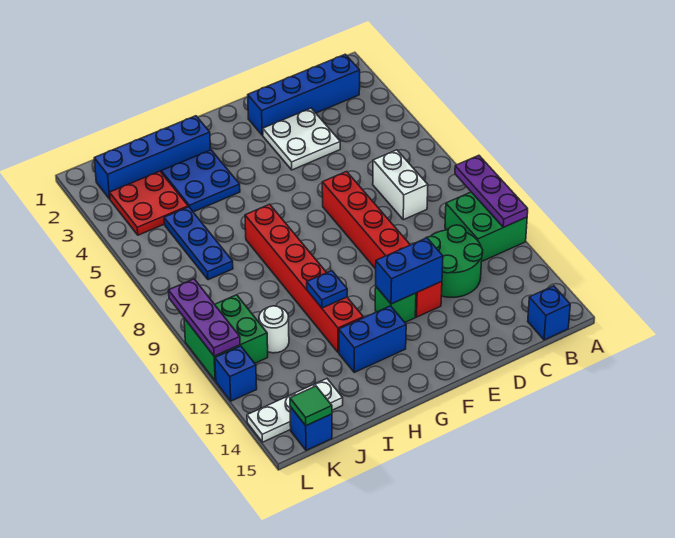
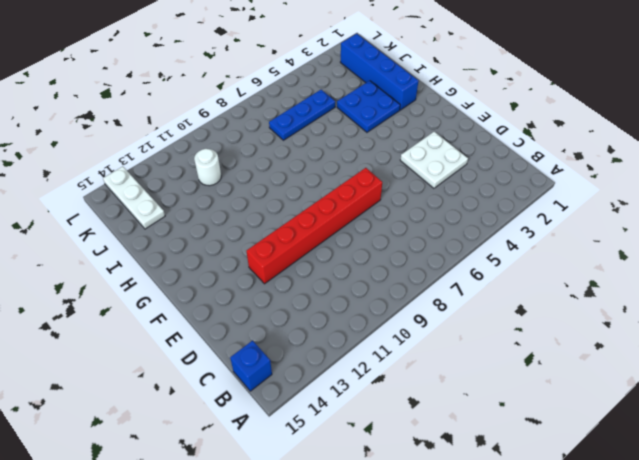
none -> green brick A10:B11 level 1
none -> blue brick B2:E2 level 1
none -> white brick C7:C8 level 1

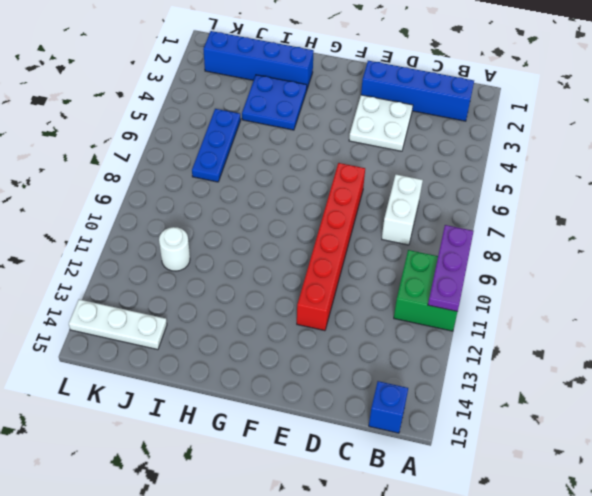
none -> green round brick C11:D12 level 1
none -> green brick F12 level 1
none -> blue brick G13:H13 level 1

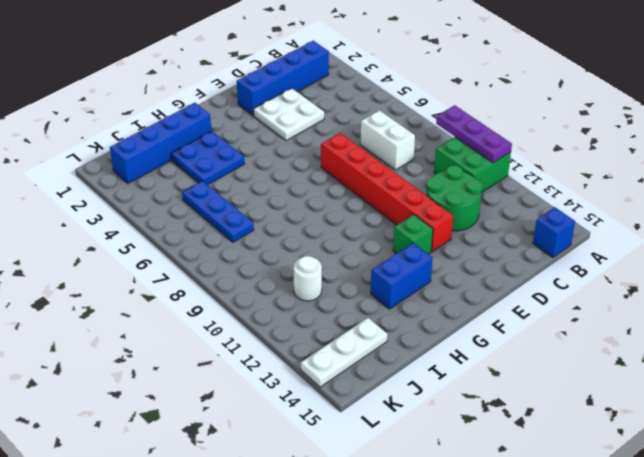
none -> red brick H7:H12 level 1
none -> red plate J3:K4 level 1
none -> green brick K10:L11 level 1

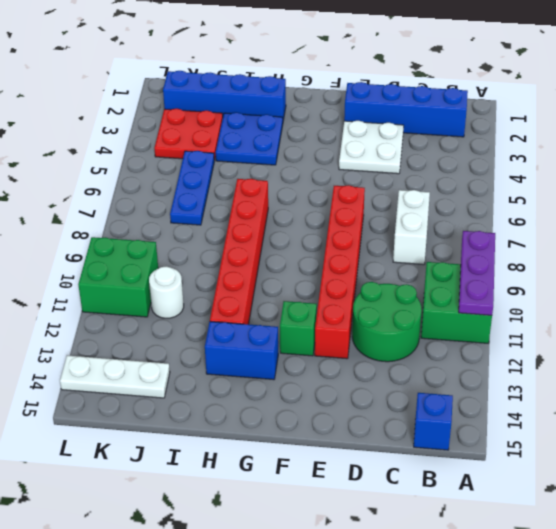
none -> blue brick K15 level 1
none -> blue brick L12 level 1
none -> blue brick E12:F12 level 2

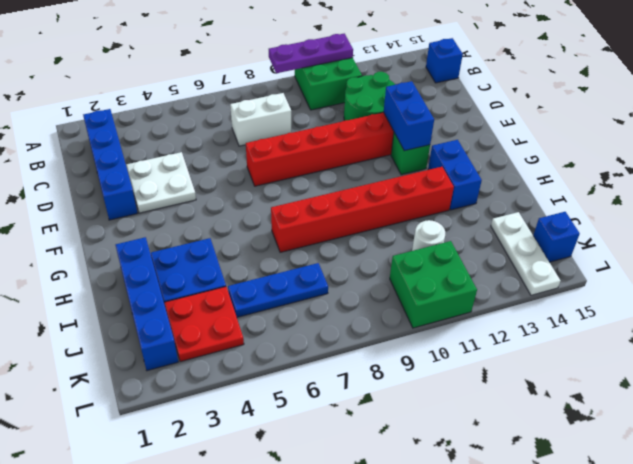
none -> blue brick L12 level 1
none -> blue plate H11 level 2
none -> green tile K15 level 2

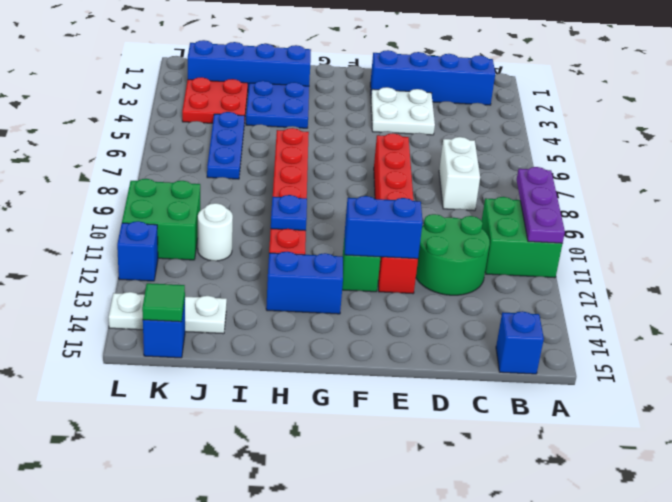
none -> purple plate L9:L11 level 2

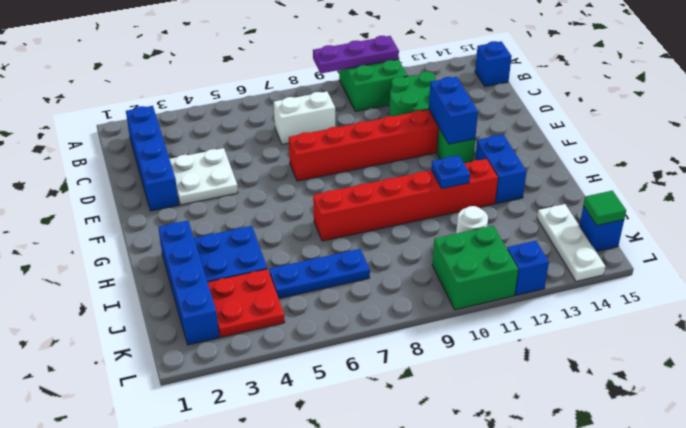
none -> purple plate L9:L11 level 2

